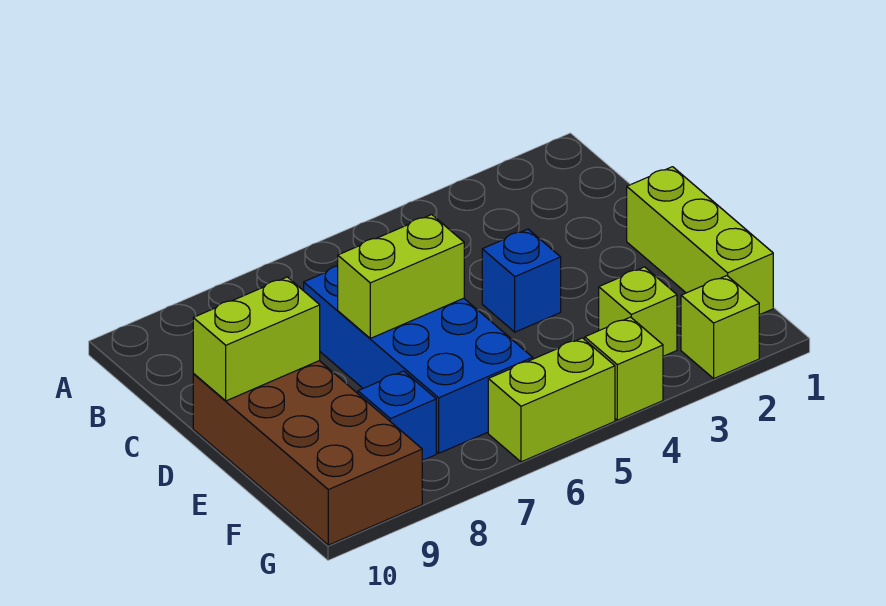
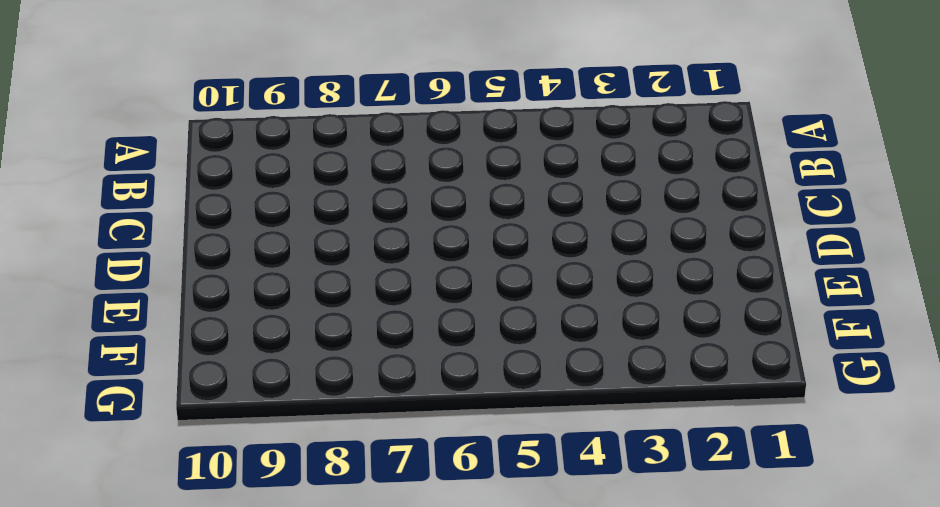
none -> blue brick C6:F7 level 1
none -> lime brick D1:F1 level 1

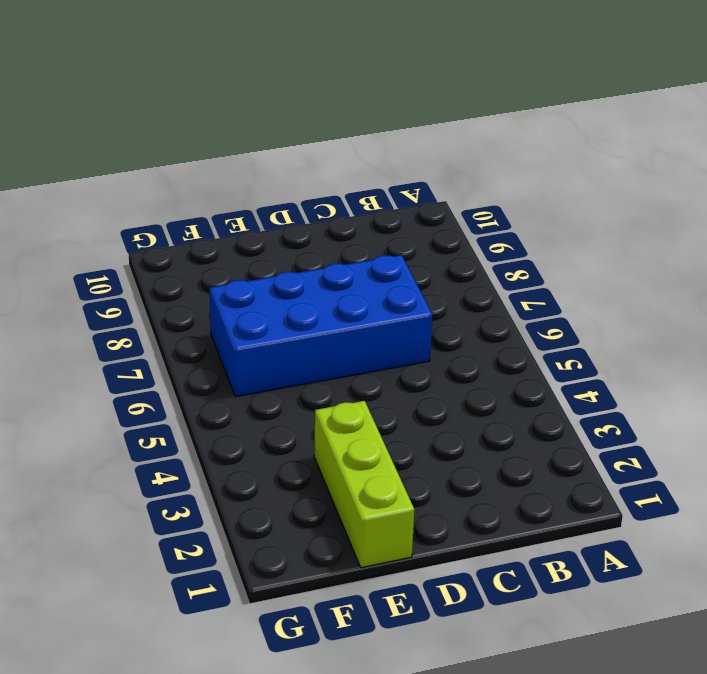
lime brick E1:E3 level 1 -> lime brick D1:F1 level 1
none -> blue brick D4 level 1
none -> brown brick D9:G10 level 1

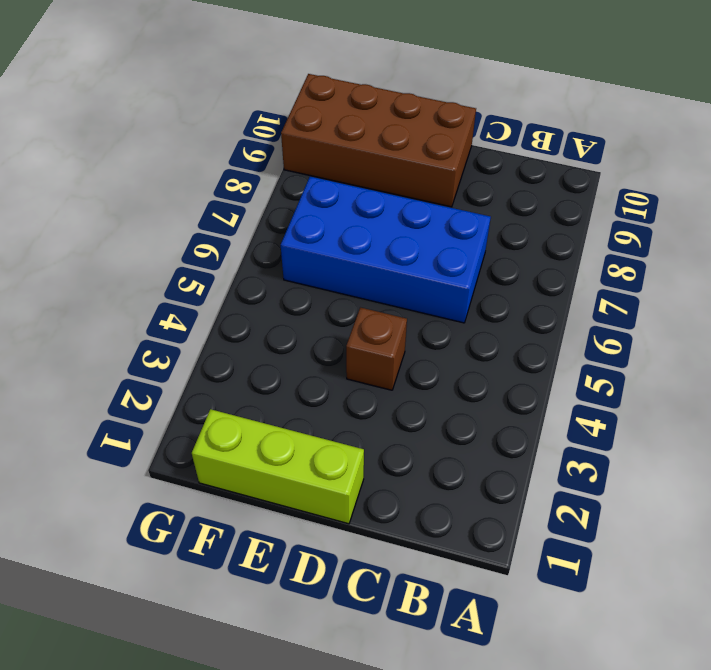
brown brick D4 level 1 -> blue brick D4 level 1
none -> lime brick F3 level 1
none -> blue brick F8 level 1

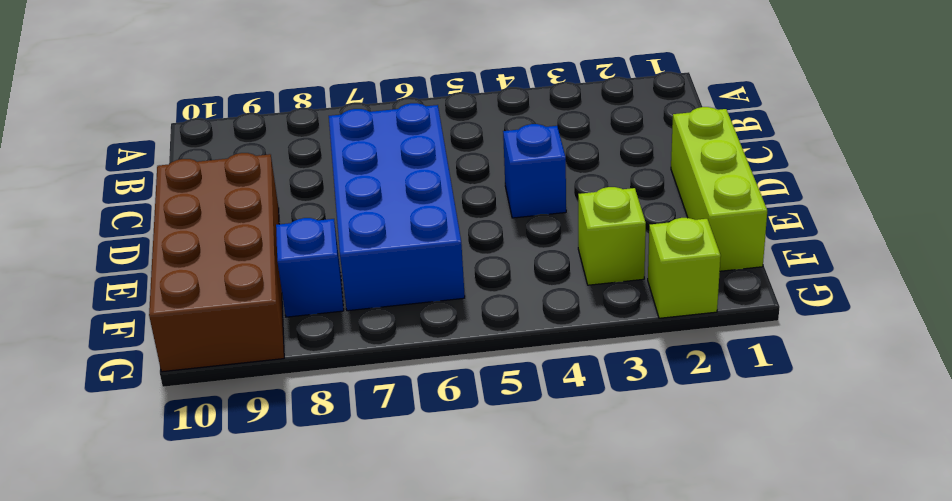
none -> lime brick G4 level 1
none -> lime brick G5:G6 level 1

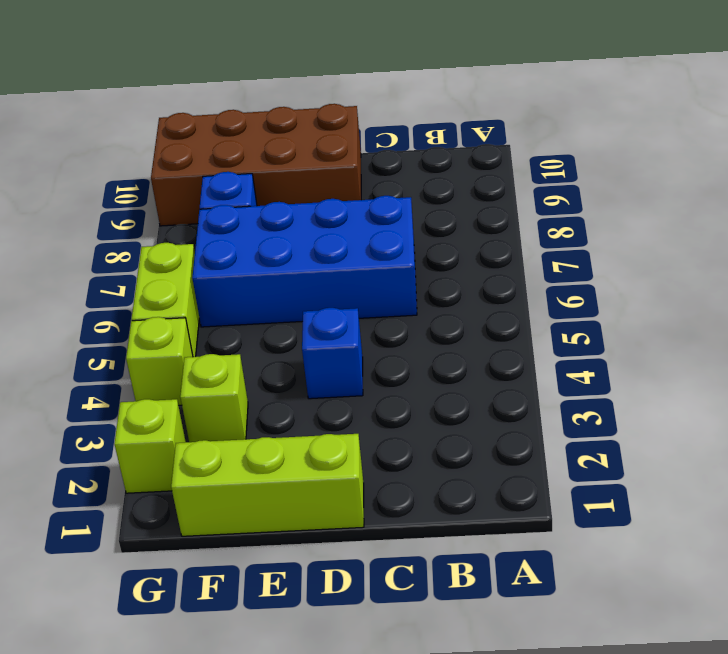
none -> lime brick D6:D7 level 2
none -> lime brick D9:D10 level 2

